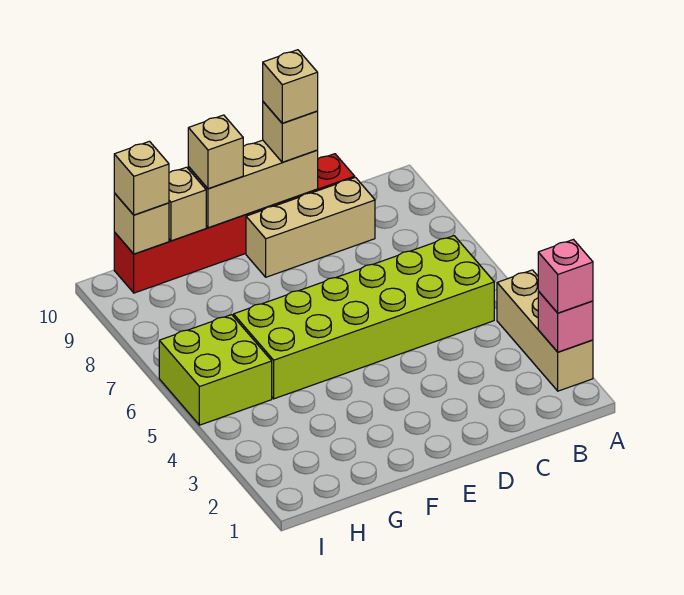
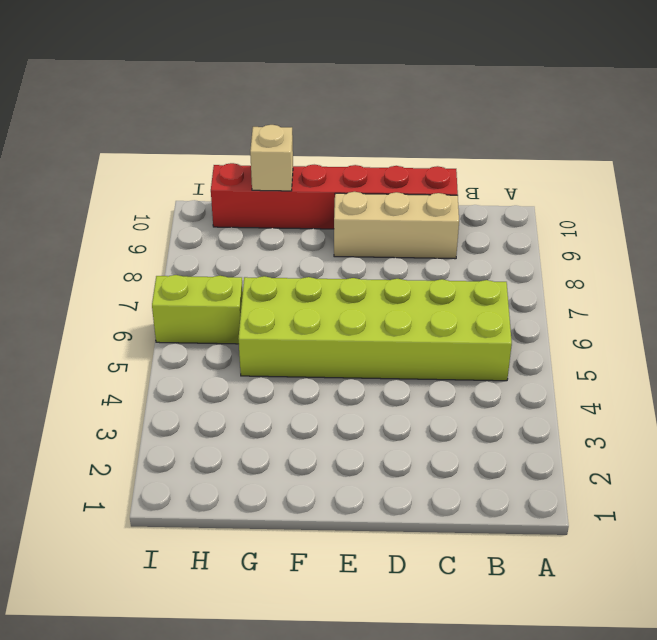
lime brick H6:I6 level 1 -> lime brick H5:I6 level 1
none -> tan brick A2:A4 level 1
none -> pink brick A2 level 2
none -> tan brick D10:F10 level 2

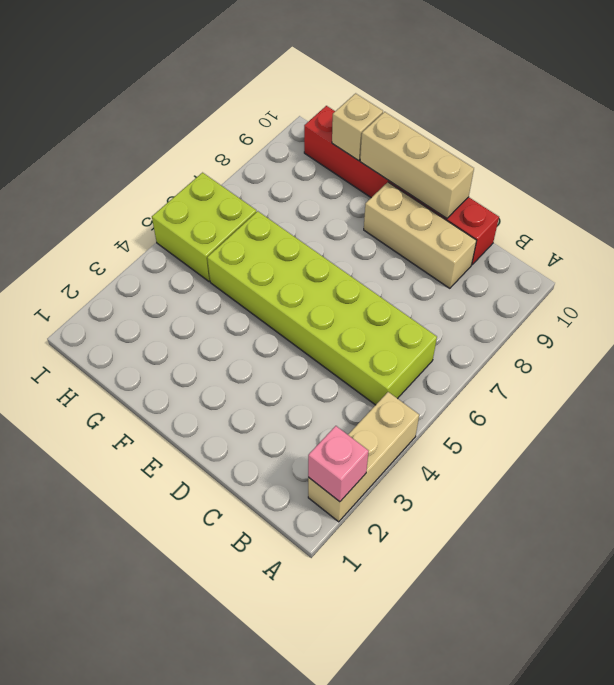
none -> tan brick H10 level 2
none -> pink brick A2 level 3
none -> tan brick D10 level 3

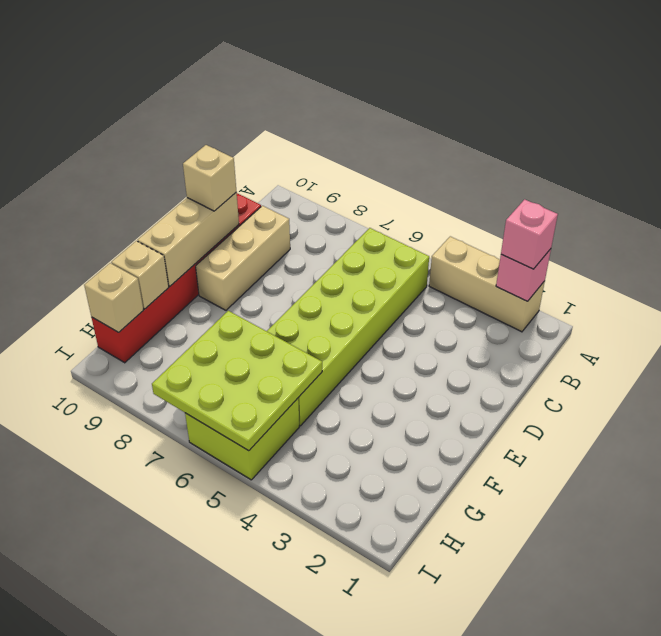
lime plate G5:I7 level 2 -> none
none -> tan brick F10 level 3
none -> tan brick H10 level 3
none -> tan brick D10 level 4

